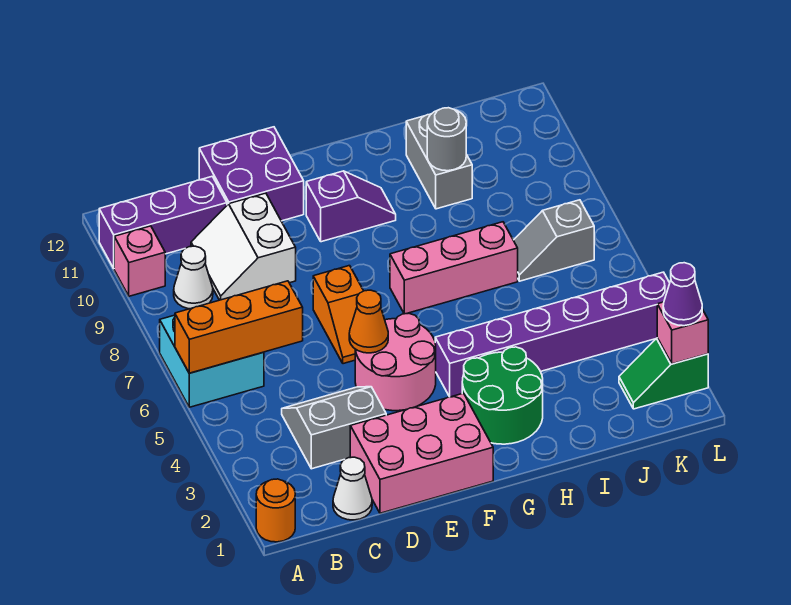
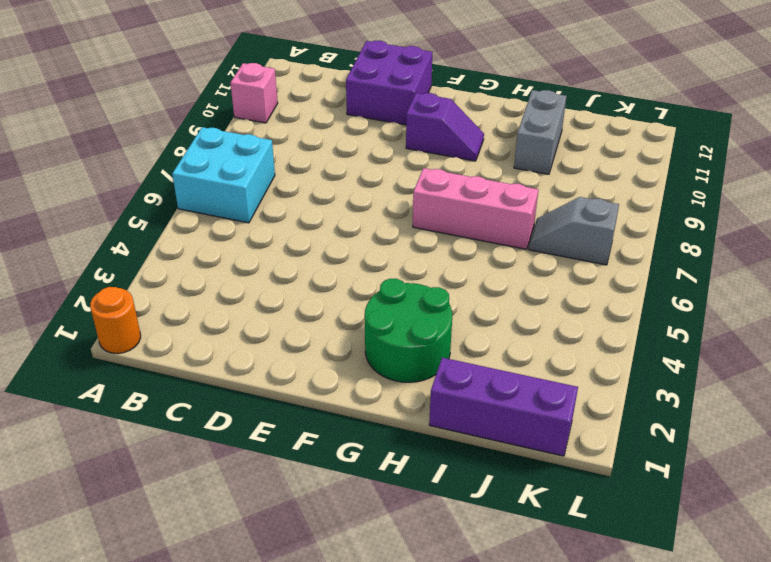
purple brick I1:K1 level 1 -> purple brick A11:C11 level 1
none -> white cone B9 level 1
none -> white cone C1 level 1
none -> grey slope C3:D4 level 1 top 3

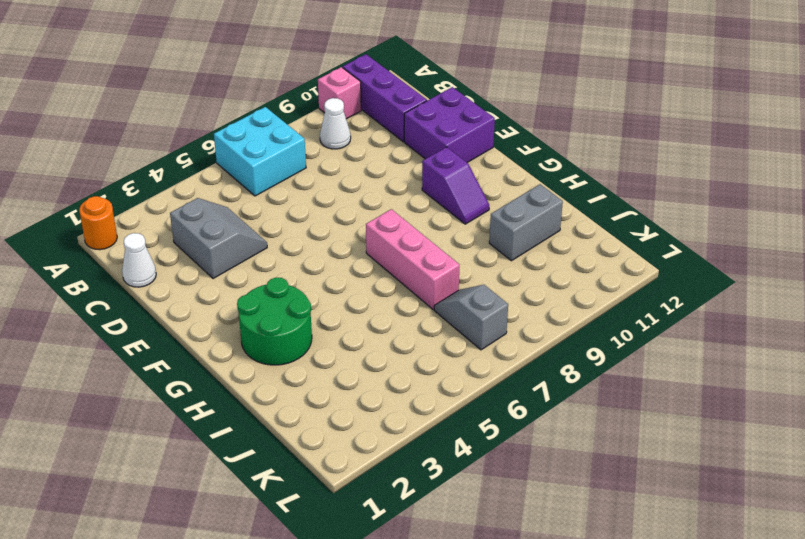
none -> white slope C9:D10 level 1 top D
none -> pink brick D1:F2 level 1
none -> pink round brick E4:F5 level 1

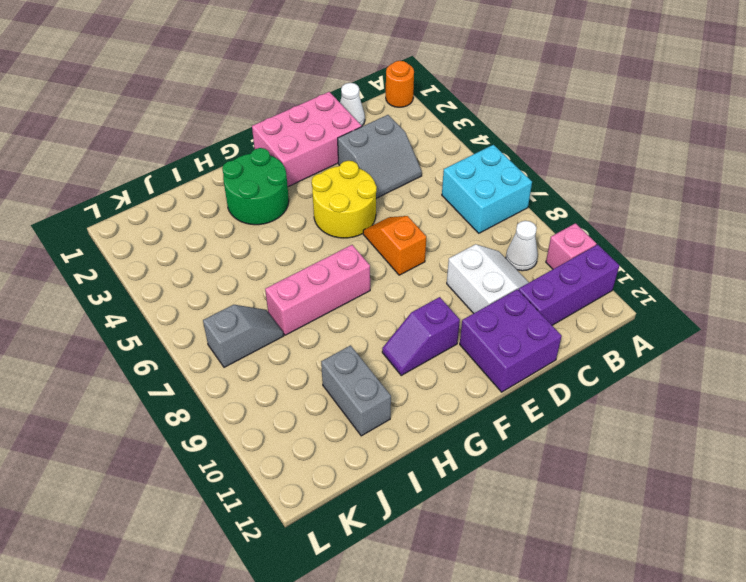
yellow round brick E4:F5 level 1 -> pink round brick E4:F5 level 1
none -> purple brick G4:L4 level 1
none -> green slope K2:L2 level 1 top L
none -> orange brick A6:C6 level 2

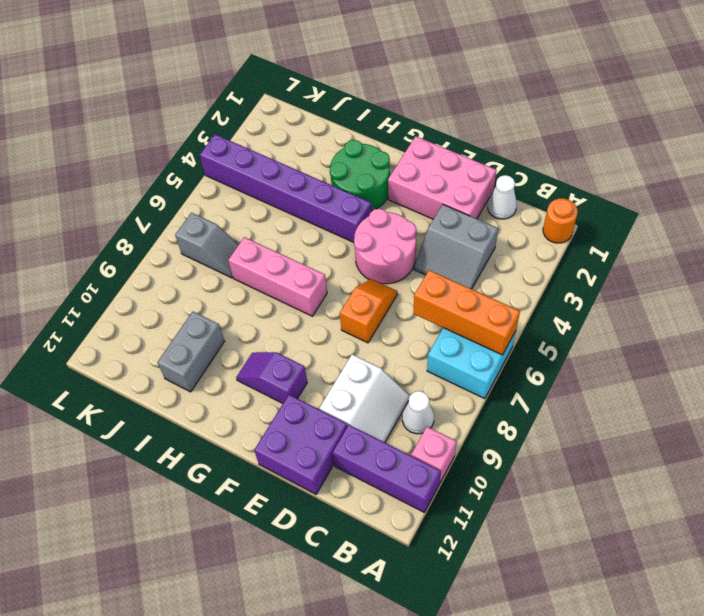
none -> green slope K2:L2 level 1 top L
none -> orange cone E5 level 2
none -> grey round brick I10 level 2

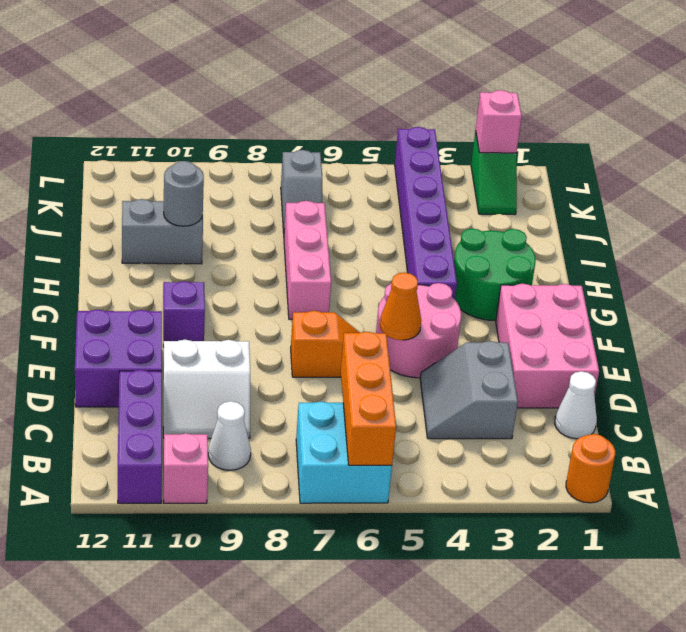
none -> purple cone L2 level 3

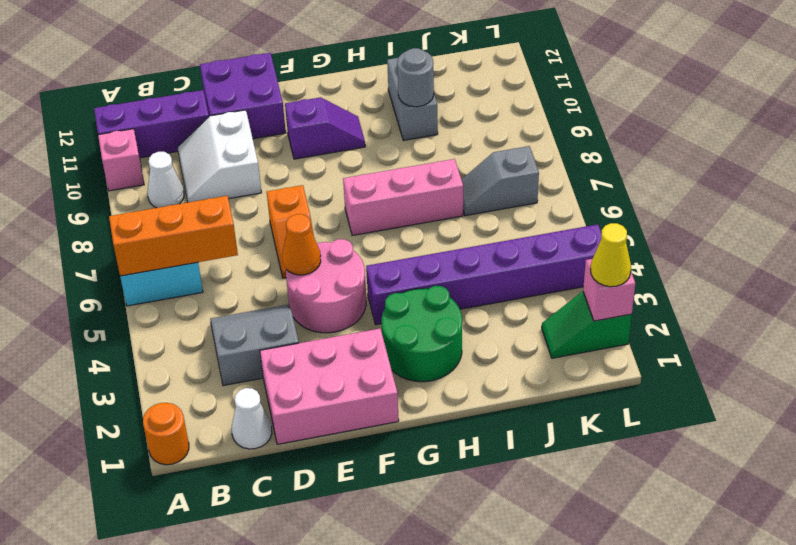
yellow cone L2 level 3 -> purple cone L2 level 3

